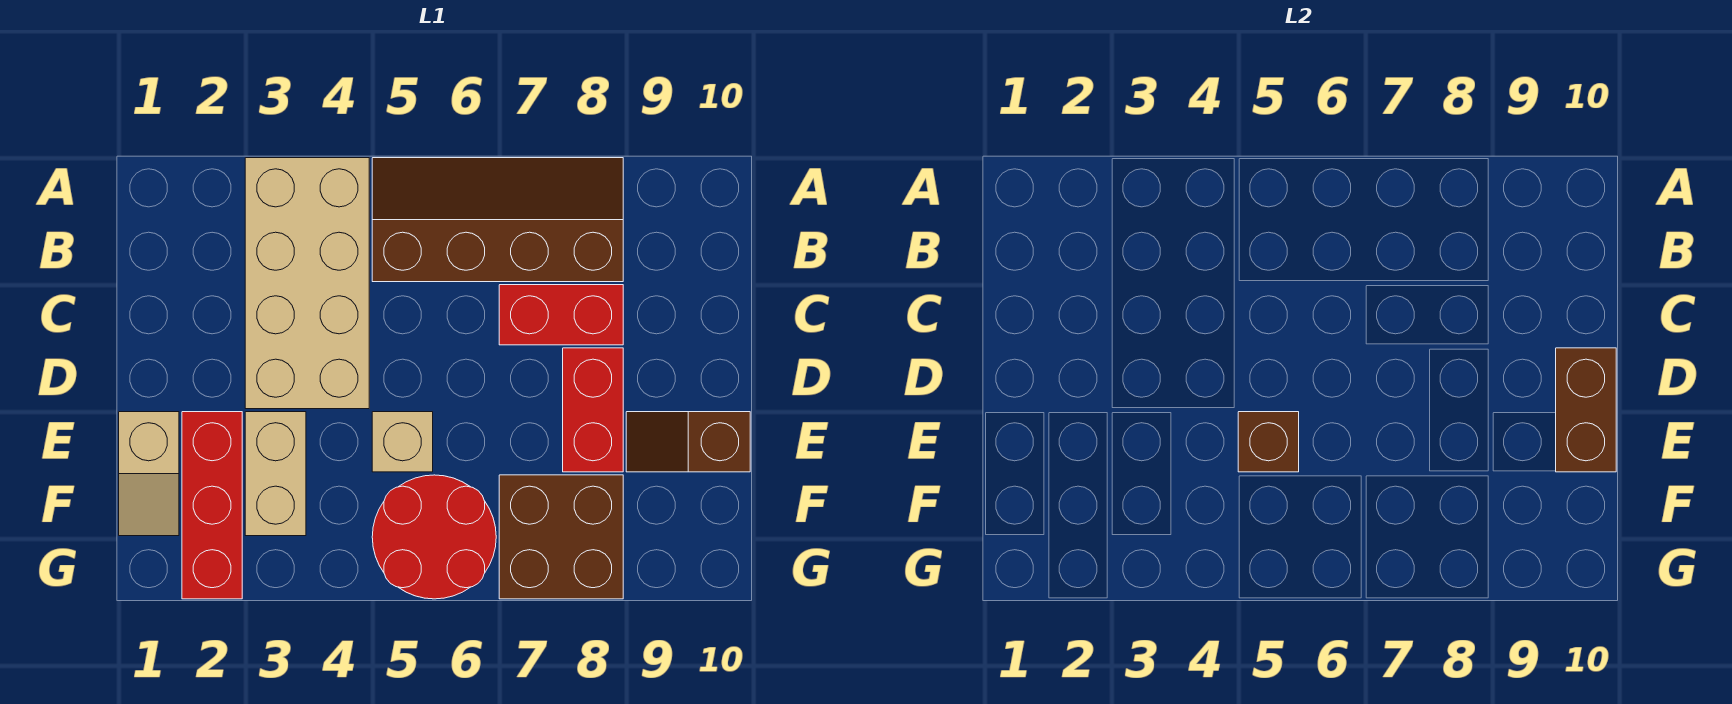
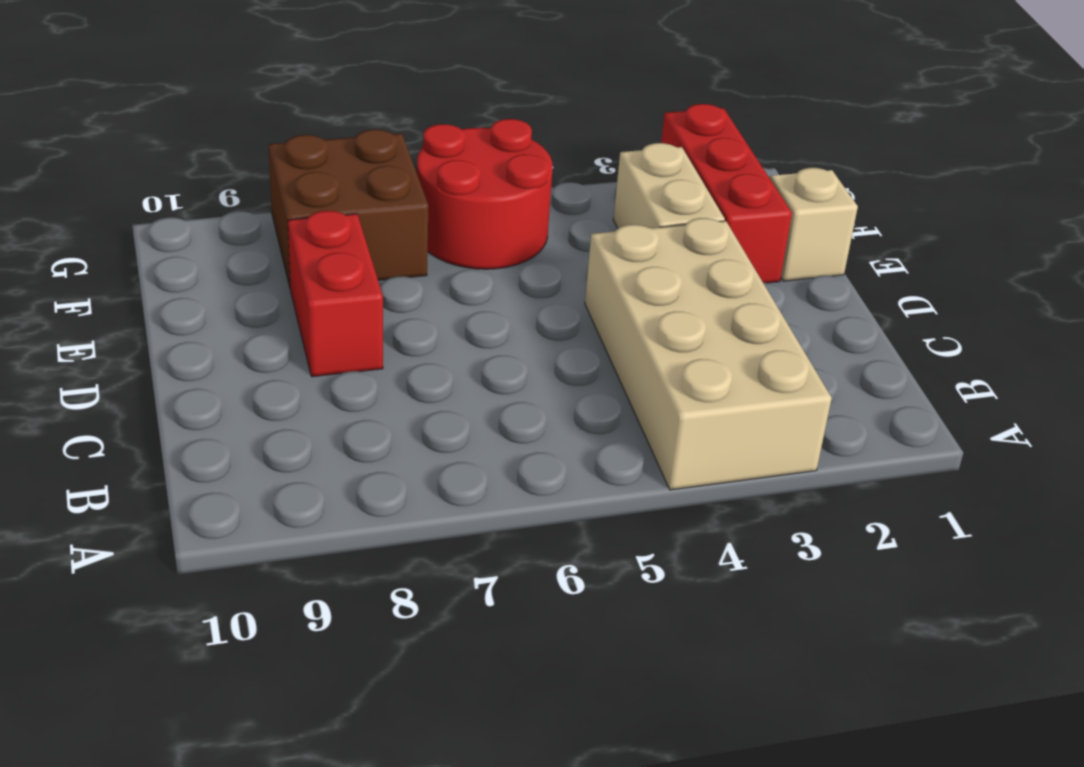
none -> brown slope A5:B8 level 1 top B
none -> red brick C7:C8 level 1
none -> tan brick E5 level 1

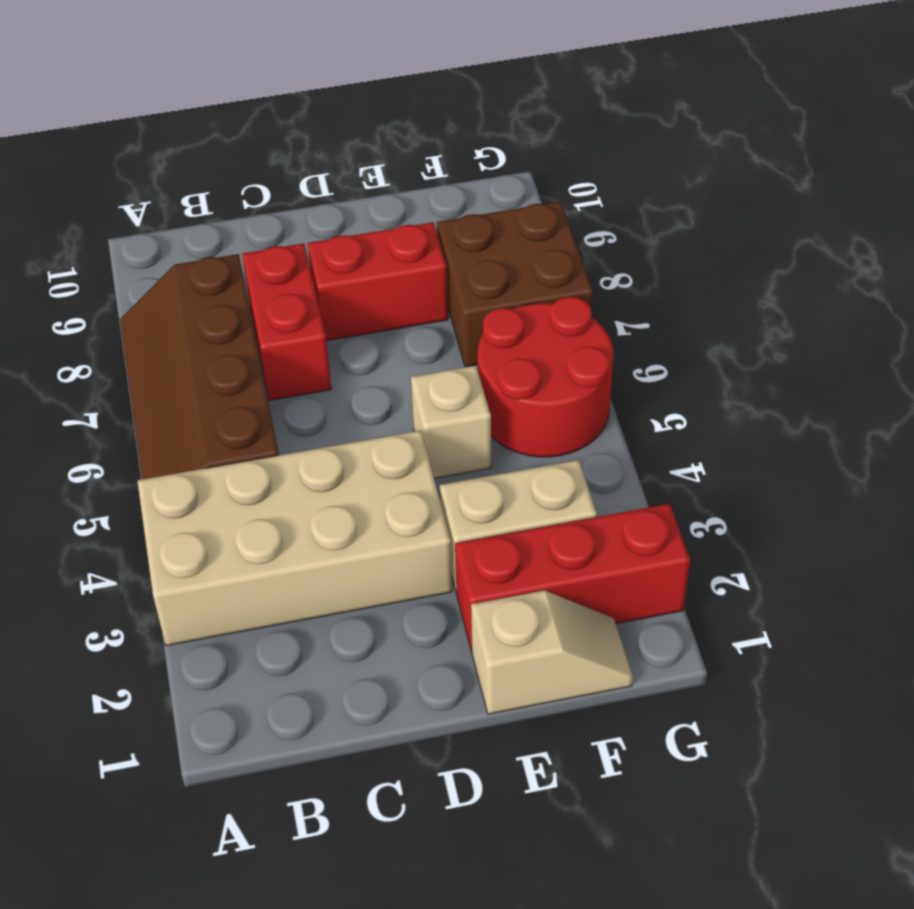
none -> brown slope E9:E10 level 1 top 10
none -> brown brick D10:E10 level 2
none -> brown brick E5 level 2

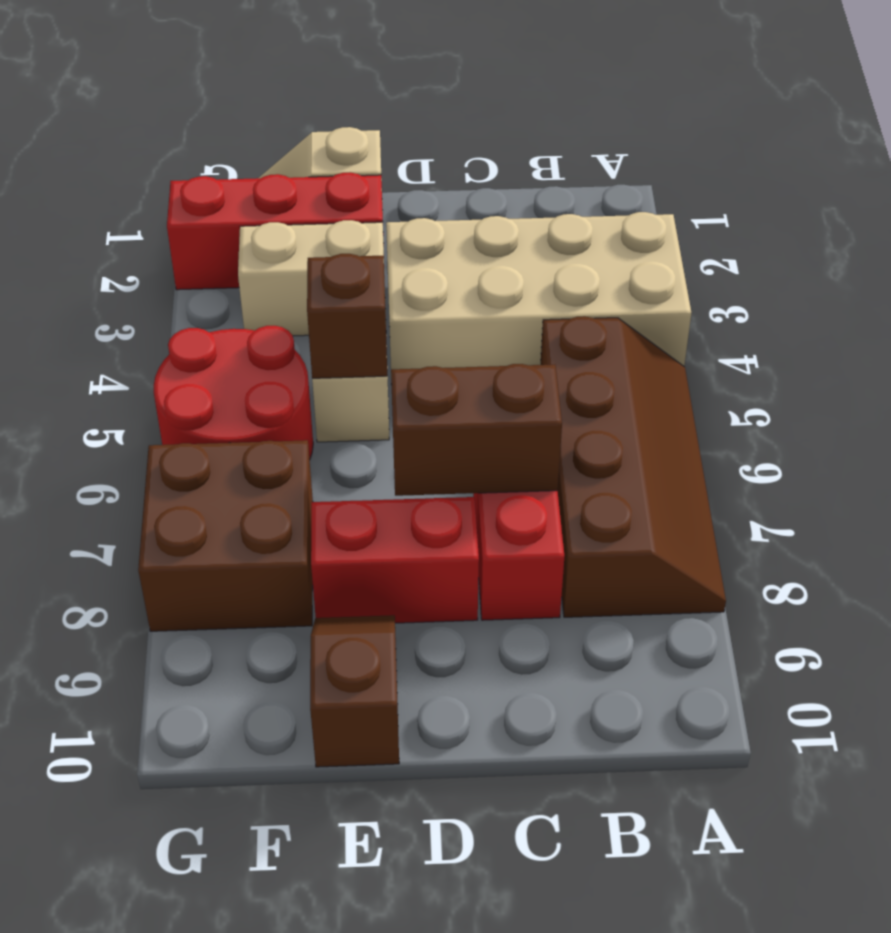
brown brick C7:D7 level 2 -> brown brick D10:E10 level 2

